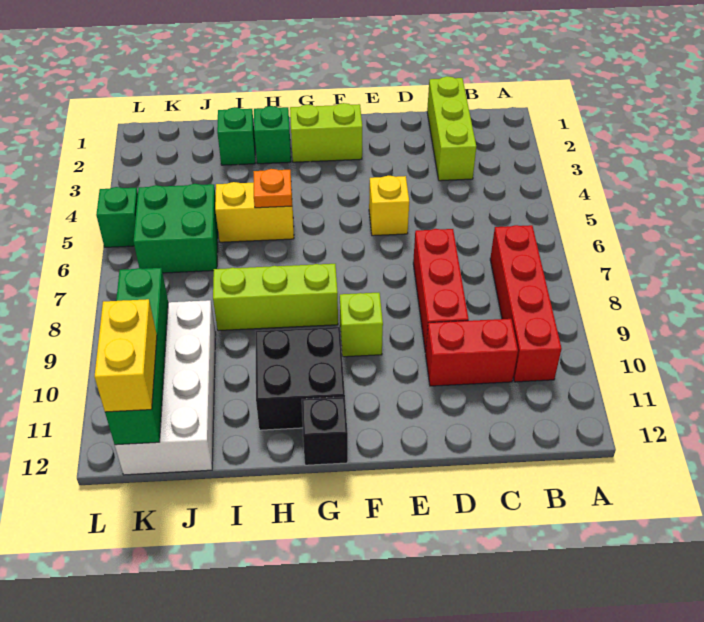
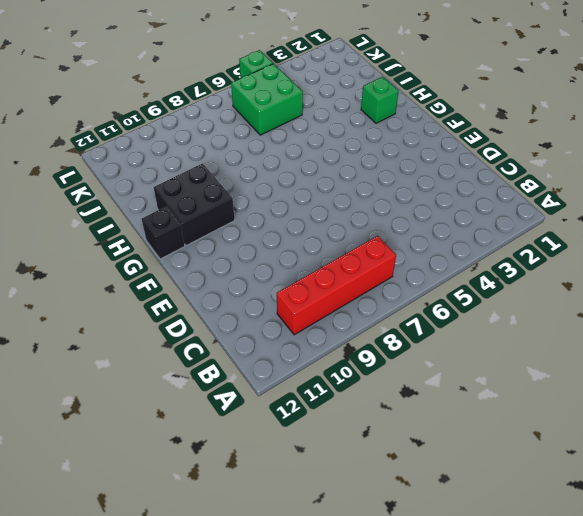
none -> lime brick C1:C3 level 1
none -> red brick C10:D10 level 1
none -> red brick D7:D9 level 1

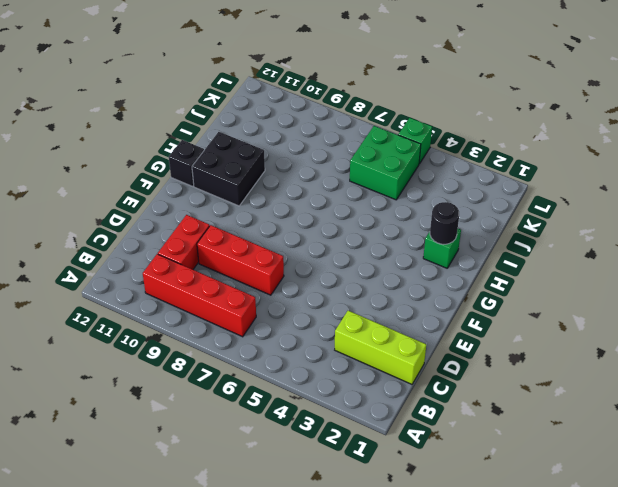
black round brick H2 level 2 -> none
none -> yellow brick E5 level 1
none -> lime brick F2:G2 level 1
none -> lime brick F9 level 1

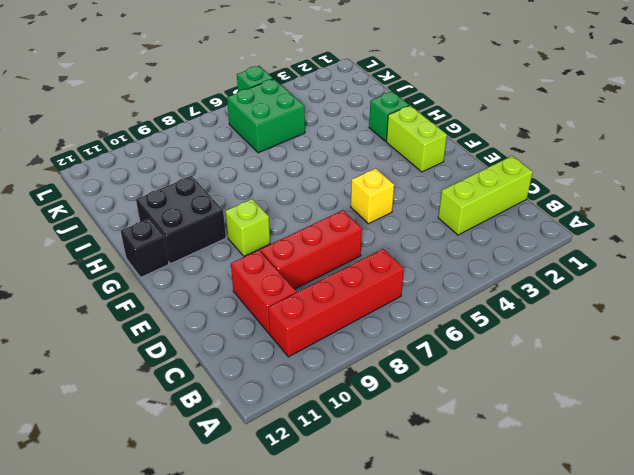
none -> lime brick G8:I8 level 1
none -> yellow brick H5:I5 level 1
none -> green brick I2 level 1

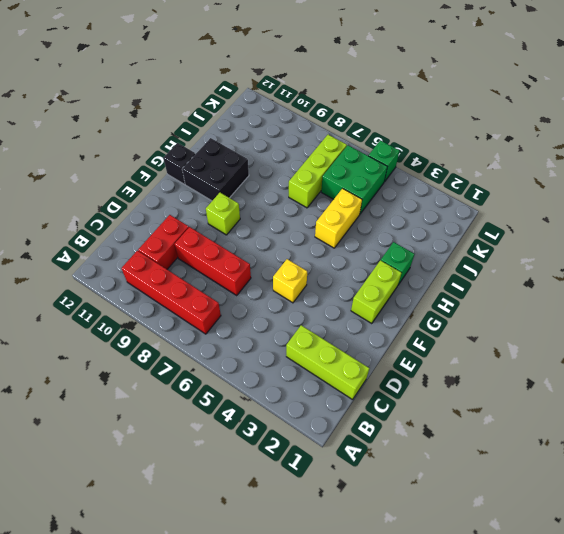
lime brick I7:K7 level 1 -> lime brick G8:I8 level 1
none -> green brick I2 level 1
none -> white brick J9:K12 level 1
none -> orange plate H5 level 2

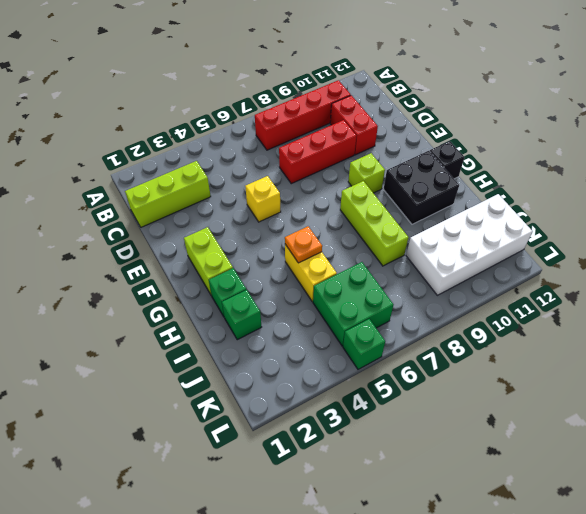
none -> green brick K9:K12 level 2
none -> yellow brick K11:K12 level 3

